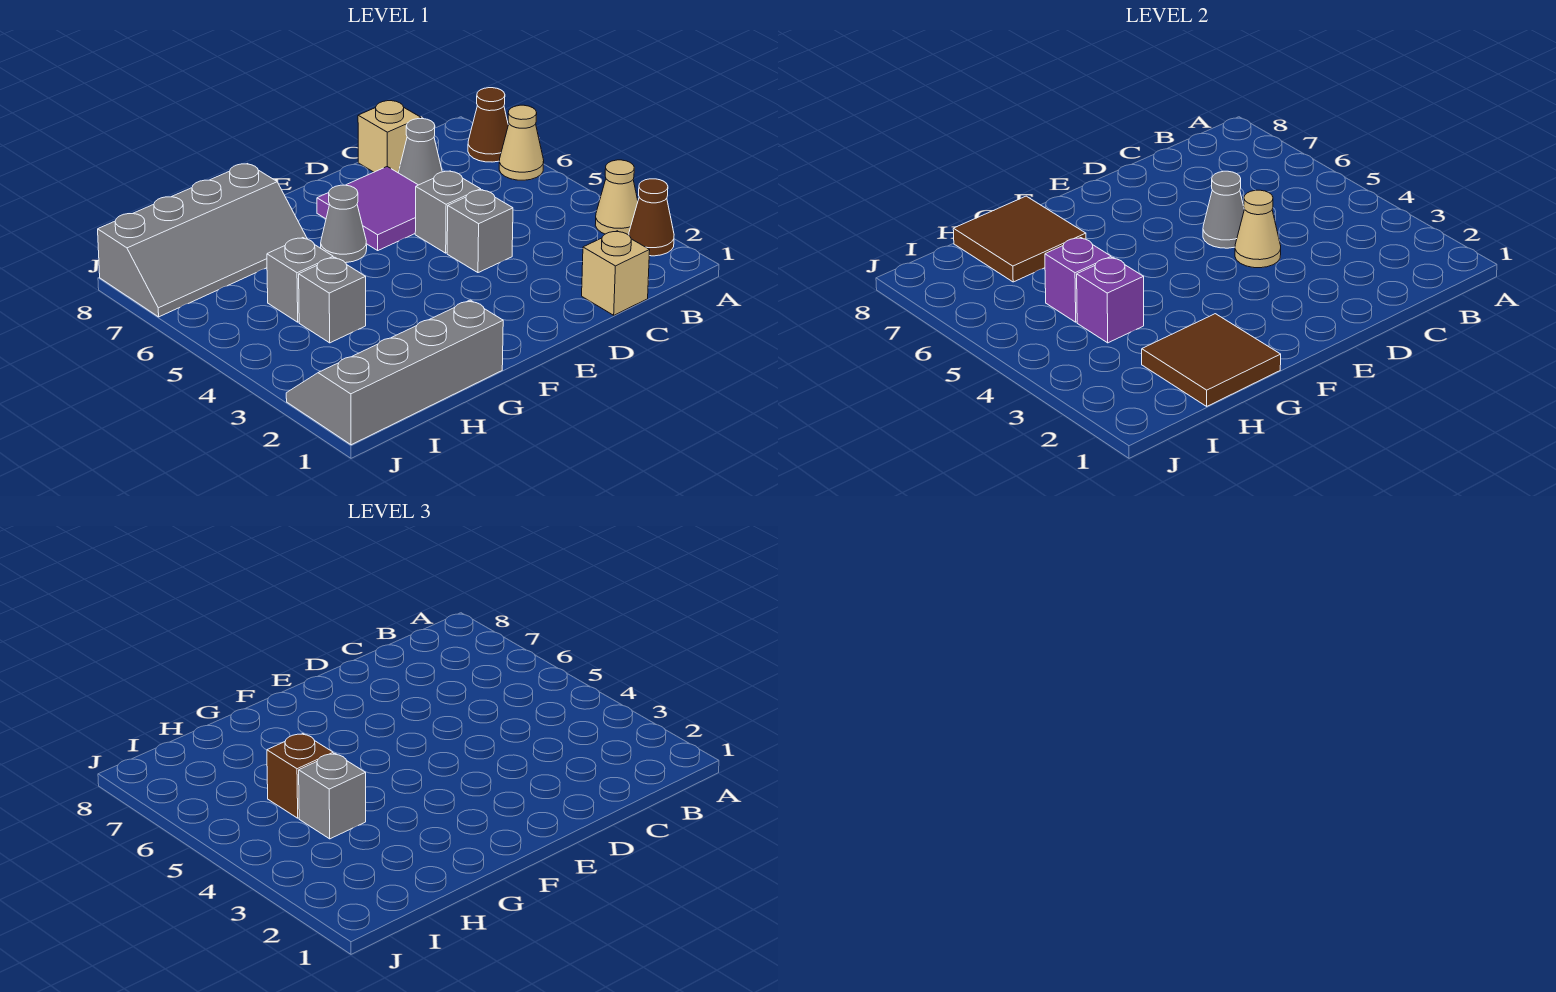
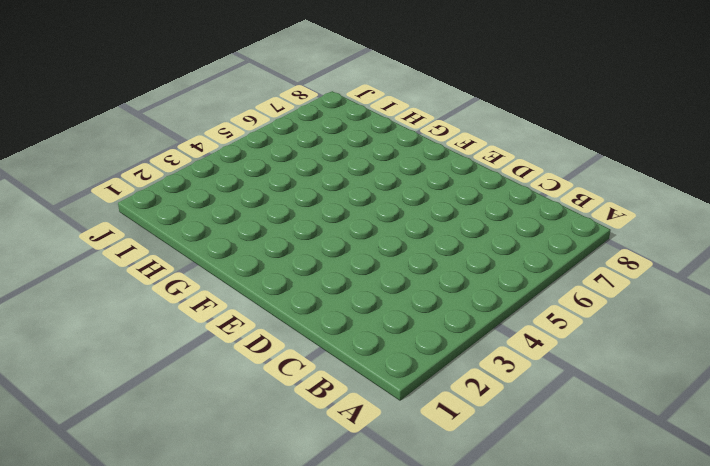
none -> brown cone A2 level 1
none -> tan cone A3 level 1
none -> tan cone A6 level 1

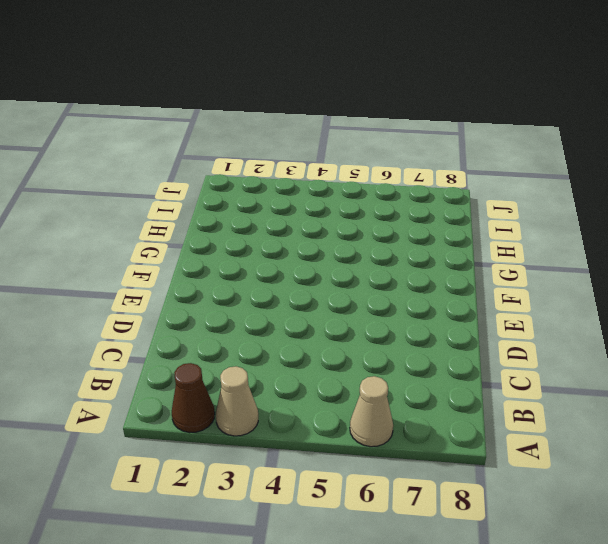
none -> brown cone A7 level 1
none -> tan brick C1 level 1
none -> grey cone C7 level 1

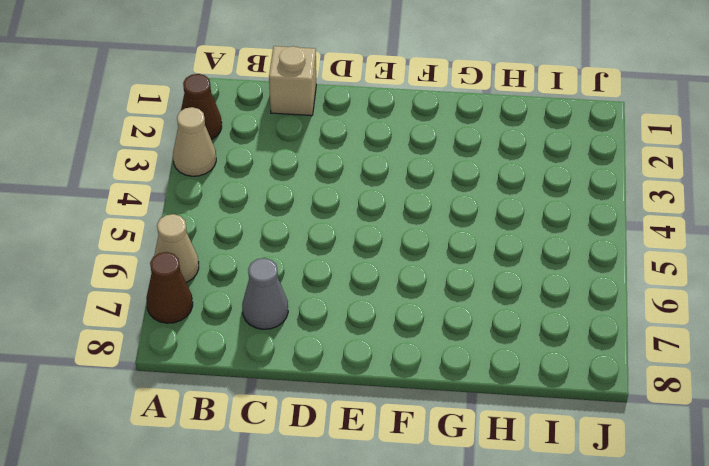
none -> tan brick C8 level 1
none -> grey brick D4 level 1
none -> grey brick D5 level 1

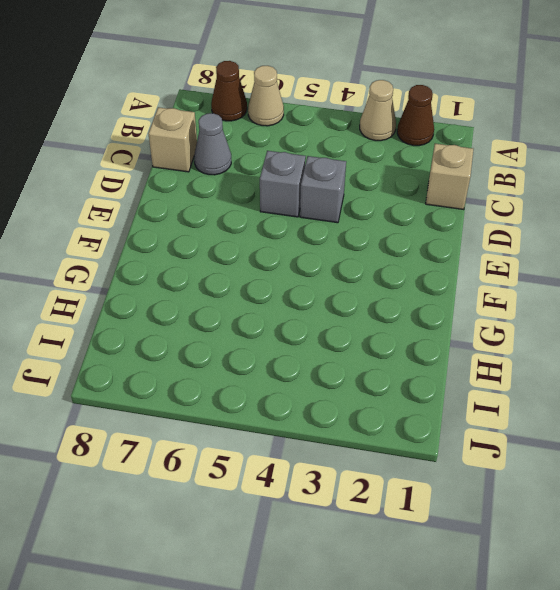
none -> purple tile D6:E7 level 1
none -> grey cone F6 level 1
none -> grey slope G1:J2 level 1 top 1

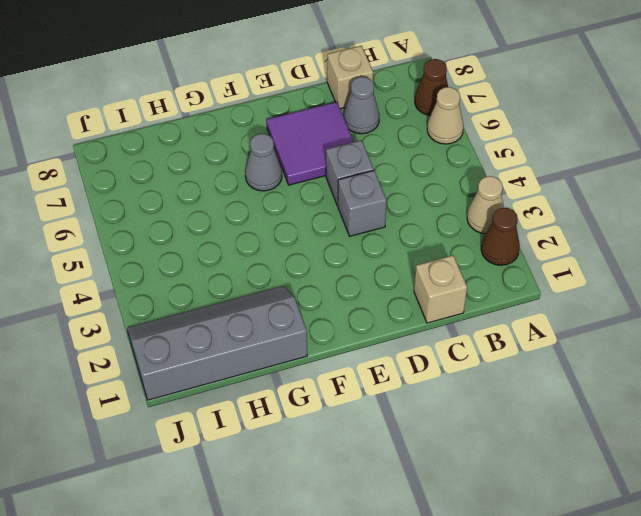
none -> grey slope G7:J8 level 1 top 8
none -> grey brick H4 level 1
none -> grey brick H5 level 1

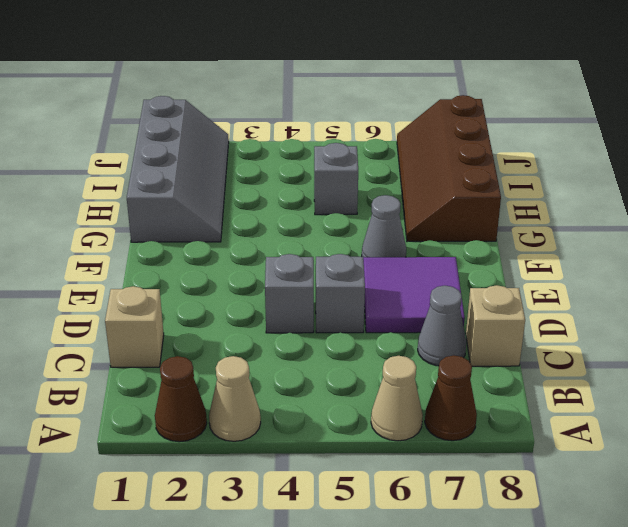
brown slope G7:J8 level 1 top 8 -> grey slope G7:J8 level 1 top 8
none -> grey brick H4 level 1
none -> tan cone D4 level 2
none -> grey cone D5 level 2

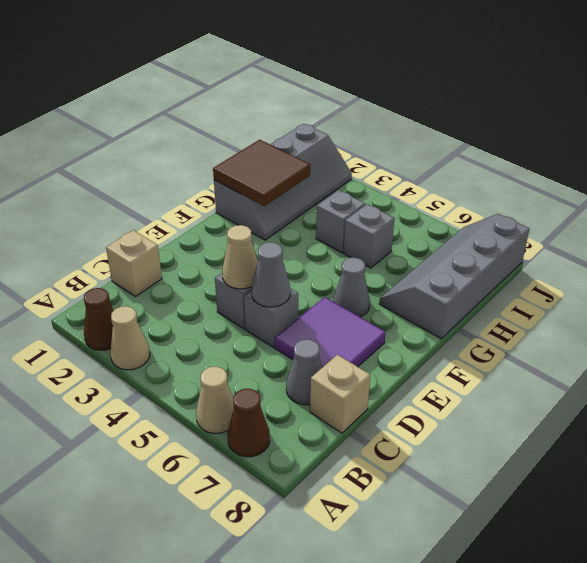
none -> brown tile G7:H8 level 2
none -> purple brick H4 level 2
none -> purple brick H5 level 2

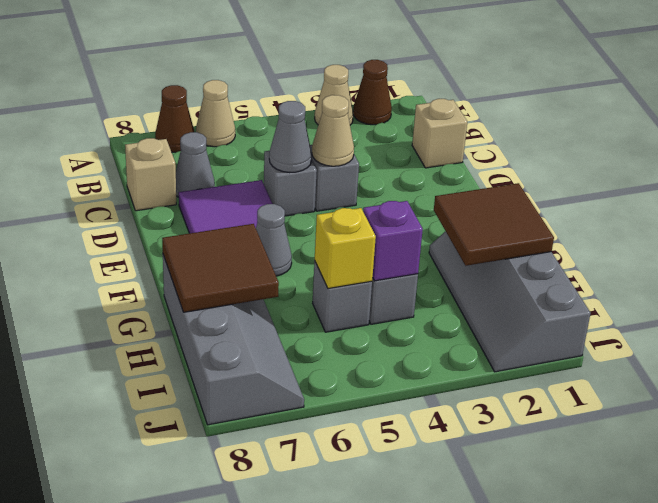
yellow brick H5 level 2 -> purple brick H5 level 2
none -> grey brick H4 level 3
none -> brown brick H5 level 3

